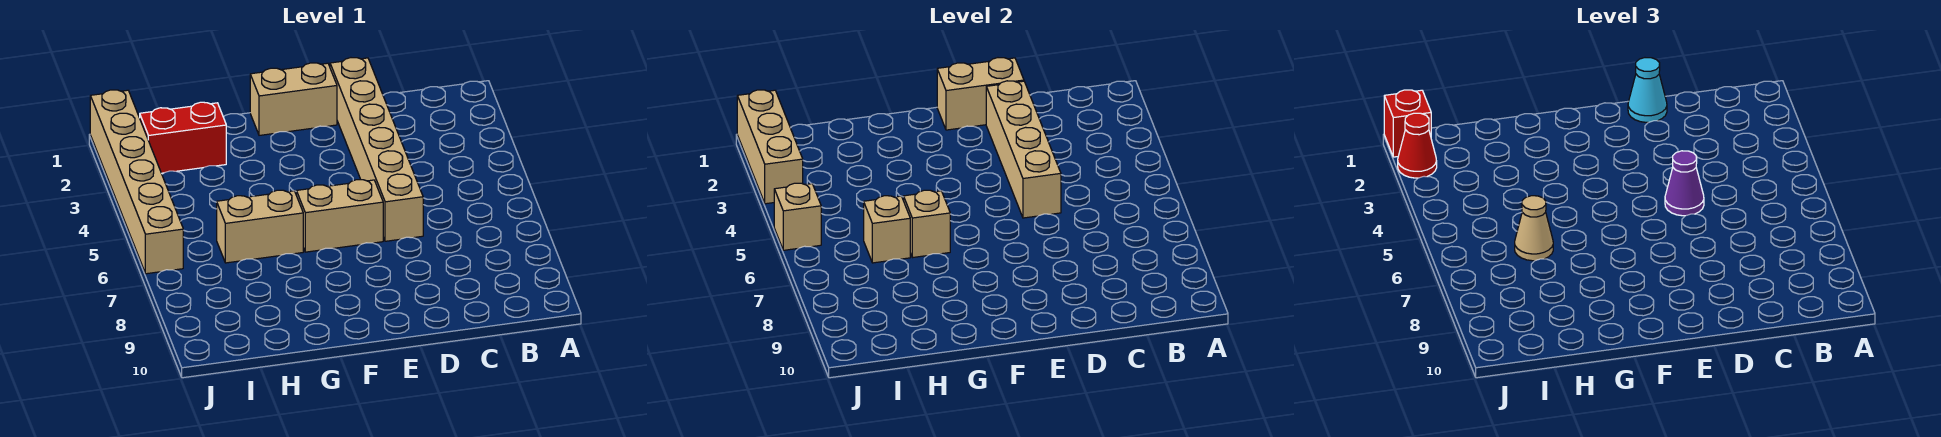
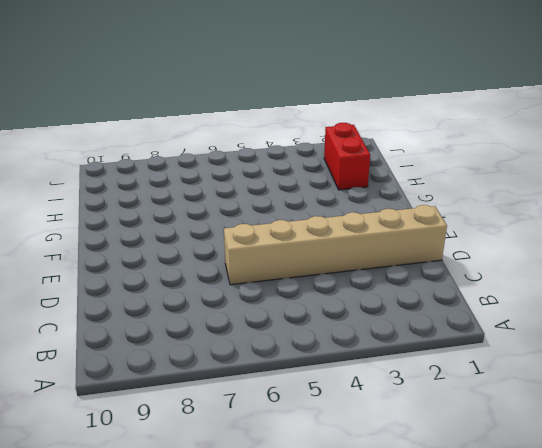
none -> tan brick E1:F1 level 1
none -> tan brick E6:F6 level 1
none -> tan brick G6:H6 level 1

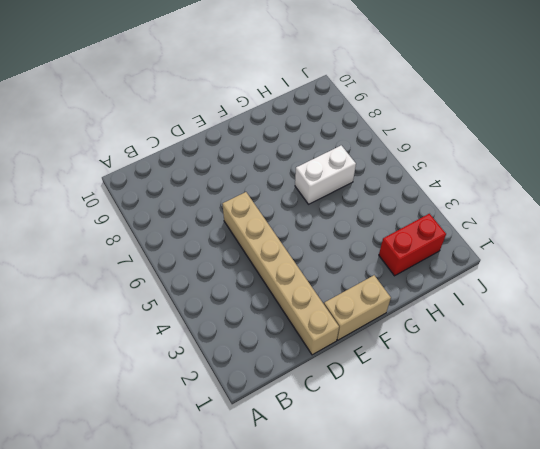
white brick G6:H6 level 1 -> tan brick G6:H6 level 1
none -> tan brick E6:F6 level 1
none -> tan brick J1:J6 level 1
none -> tan brick D1:E1 level 2

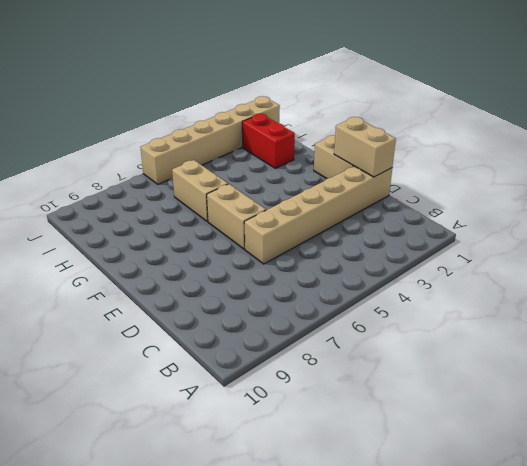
none -> tan brick D2:D5 level 2
none -> tan brick G6 level 2
none -> tan brick H6 level 2

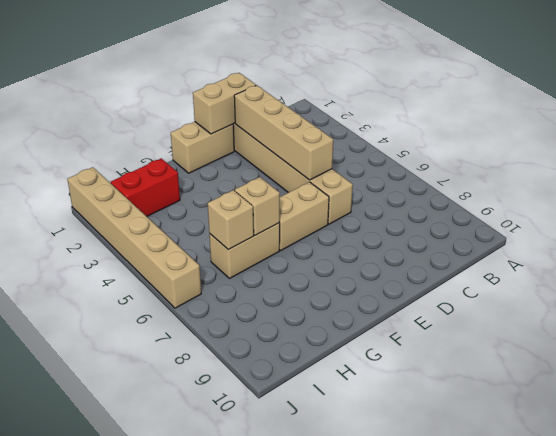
none -> tan brick J1:J3 level 2
none -> tan brick J5 level 2
none -> cyan cone D1 level 3

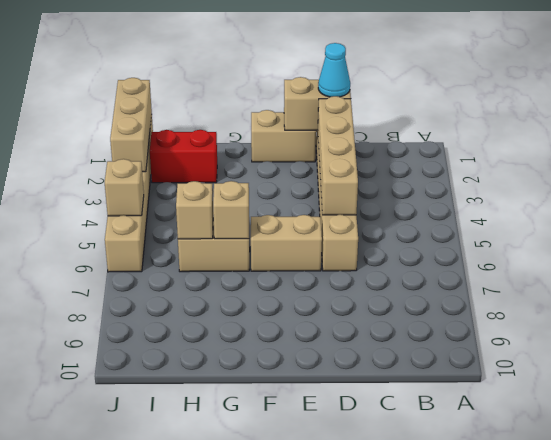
none -> purple cone D5 level 3
none -> tan cone H6 level 3
none -> red brick J1 level 3

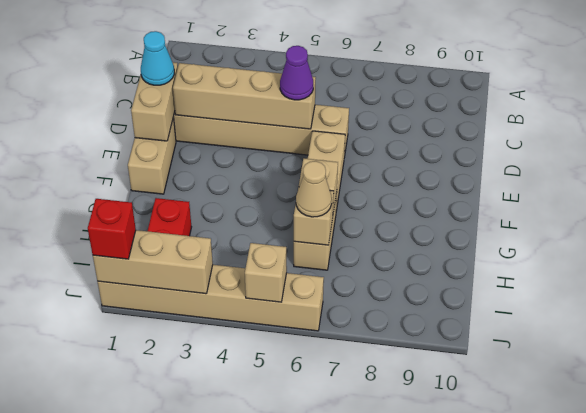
none -> red cone J2 level 3

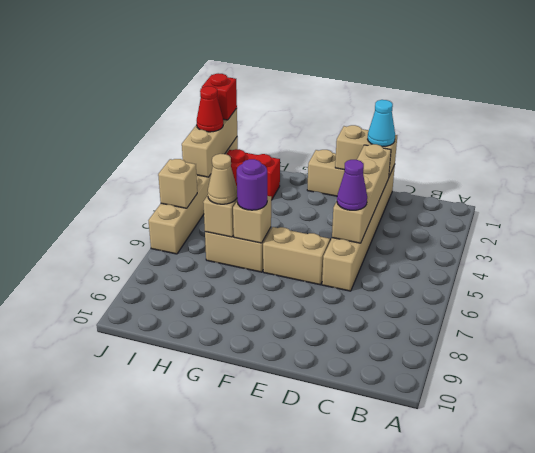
purple round brick G6 level 3 -> none

